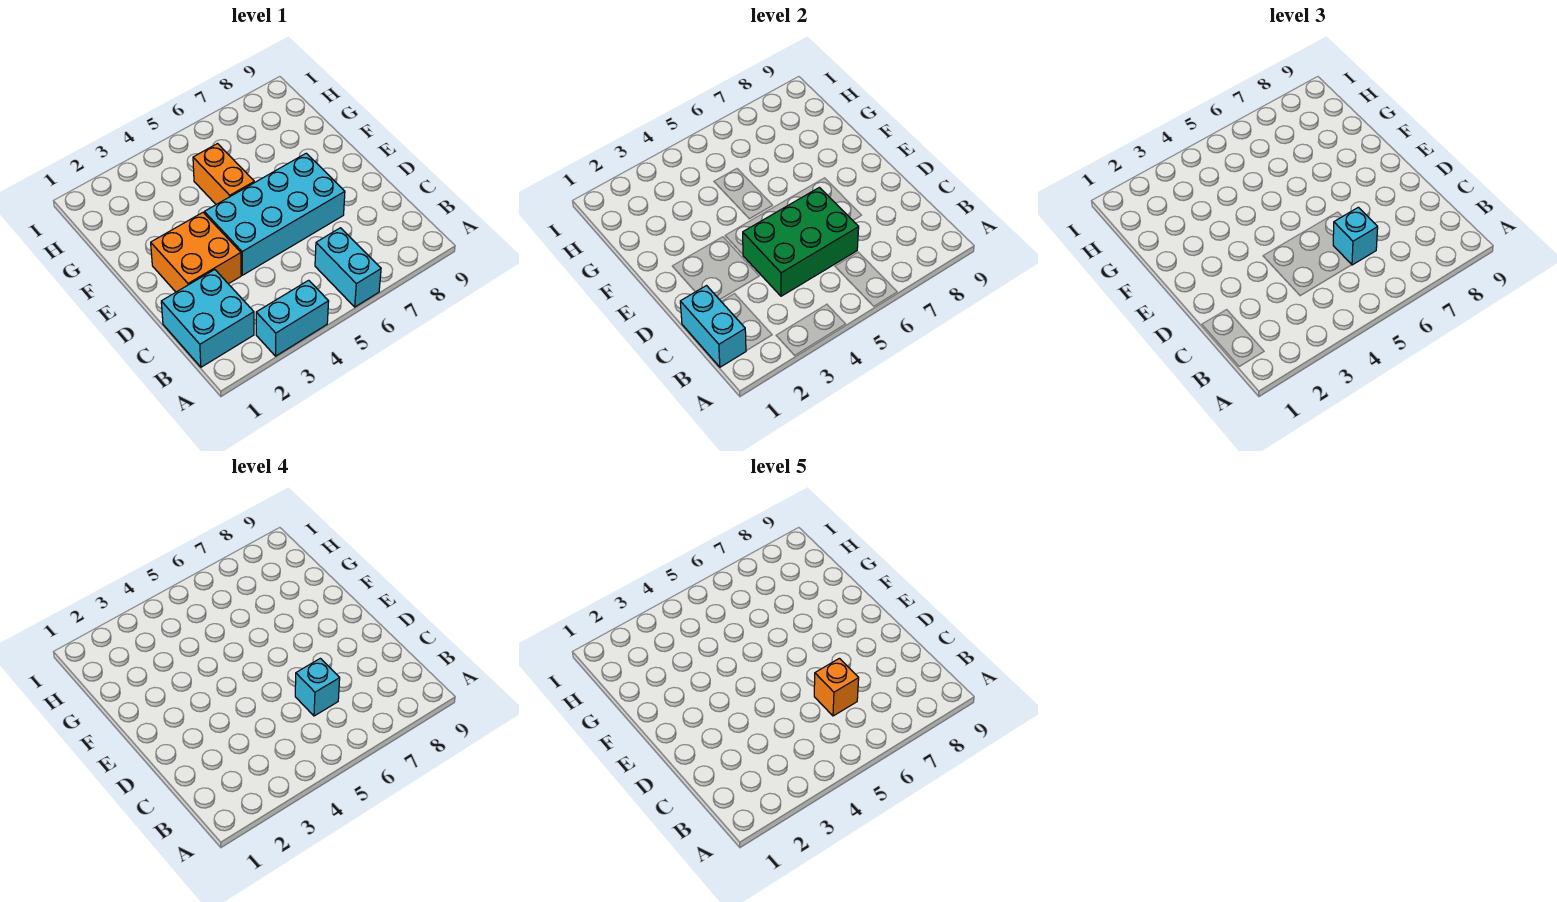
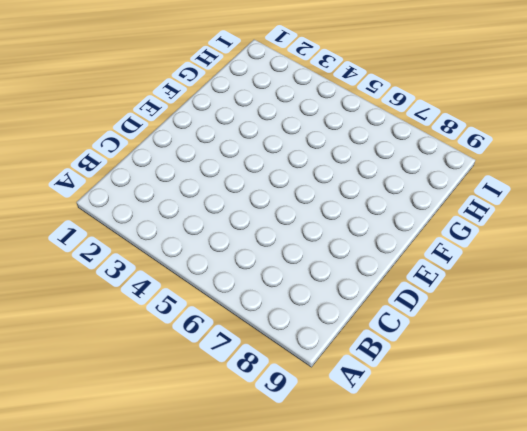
none -> cyan brick A3:A4 level 1
none -> cyan brick A6:B6 level 1

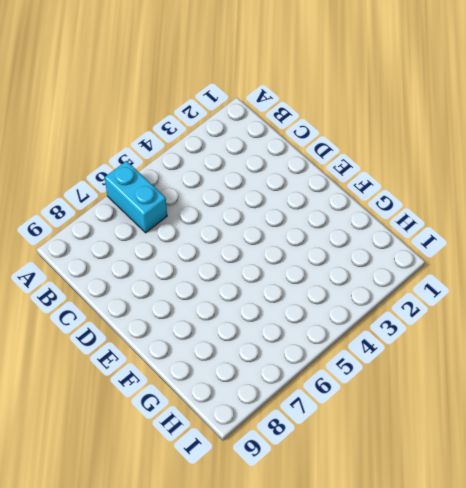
none -> cyan brick A3:A4 level 1
none -> cyan brick B1:C2 level 1

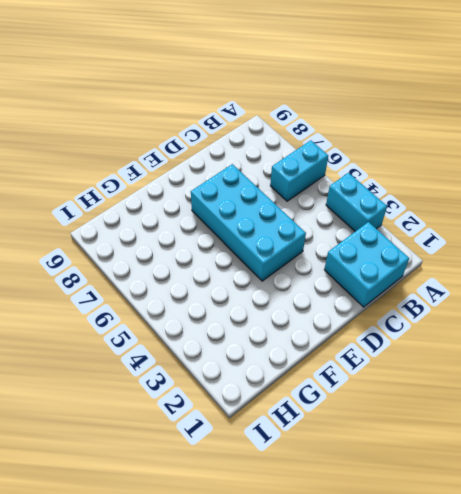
none -> orange brick D2:E3 level 1
none -> orange brick F5:G5 level 1

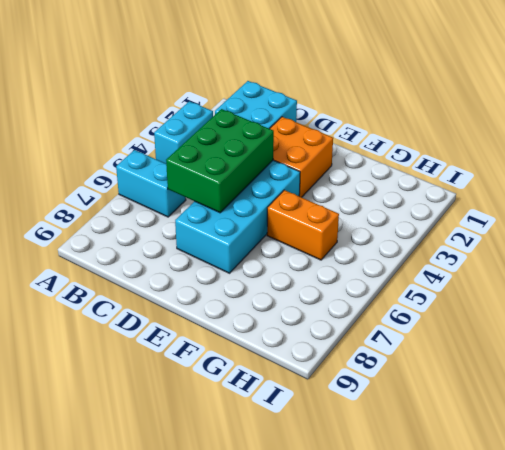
none -> cyan brick B1:C1 level 2
none -> cyan brick C6 level 3

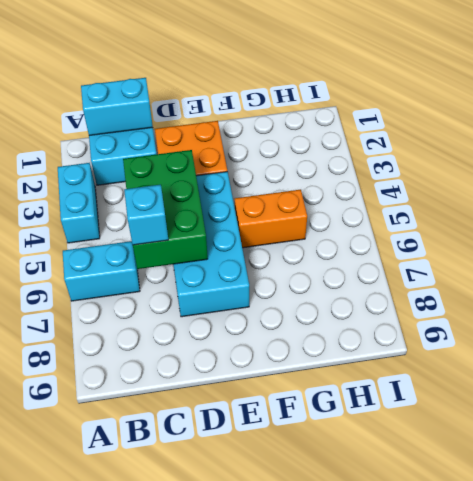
none -> cyan brick C6 level 4
none -> orange brick C6 level 5

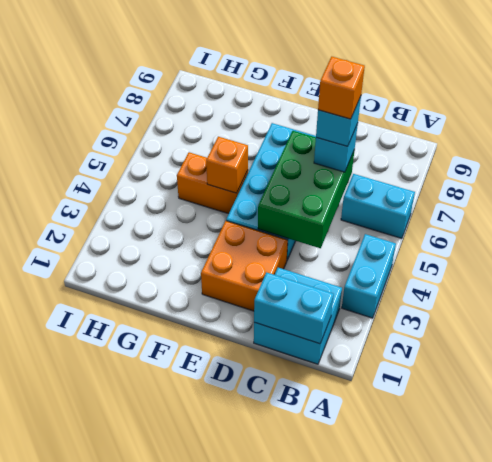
orange brick F5 level 2 -> none

